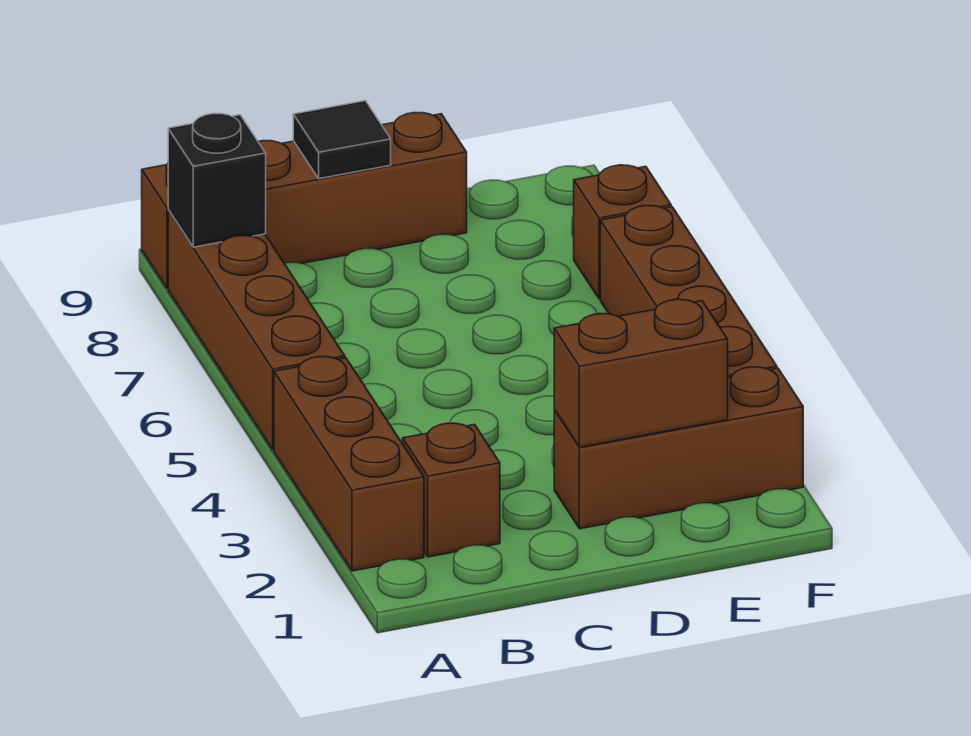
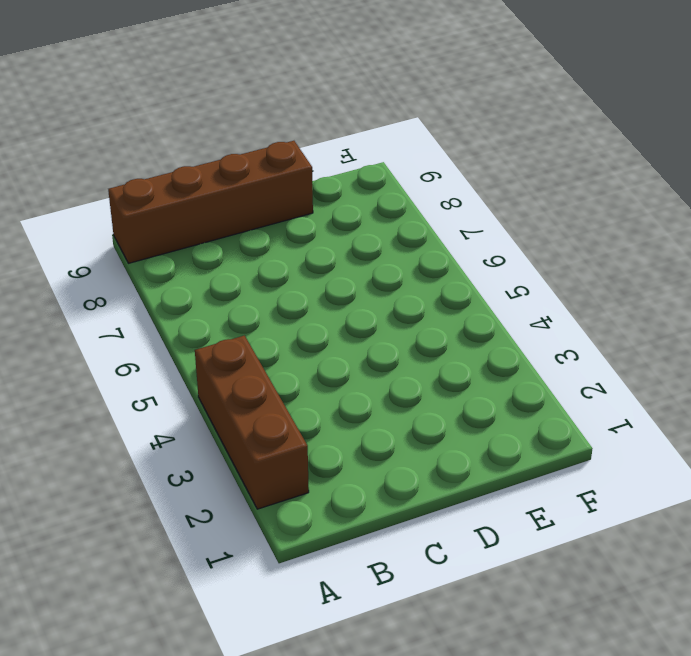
none -> brown brick A5:A8 level 1
none -> brown brick B2 level 1

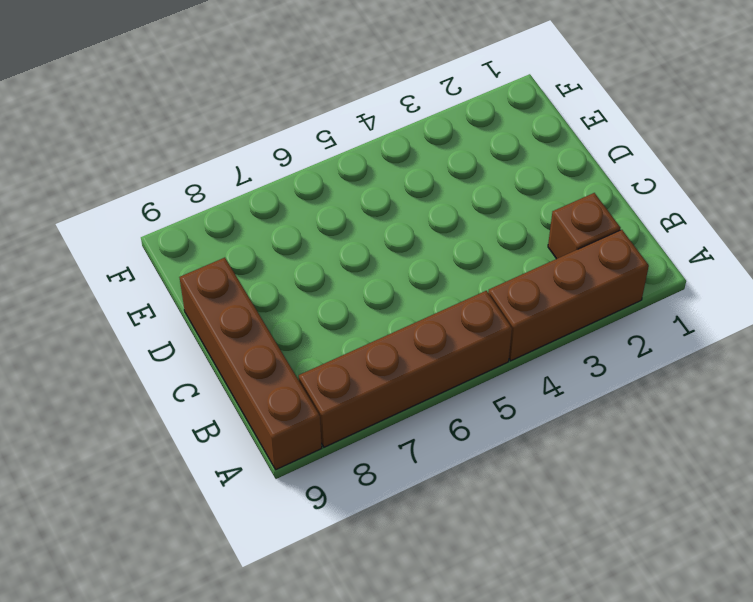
none -> brown brick D2:F2 level 1
none -> brown brick F3:F6 level 1

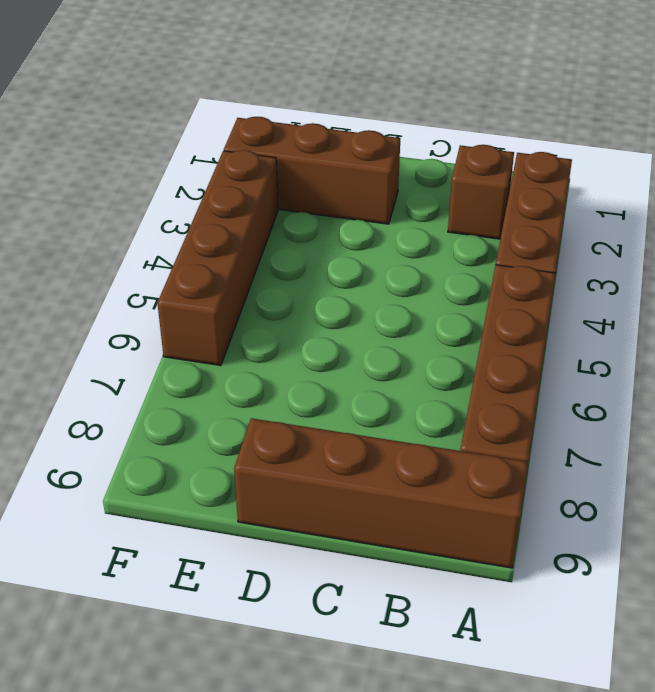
none -> brown brick F7 level 1
none -> black brick A8 level 2

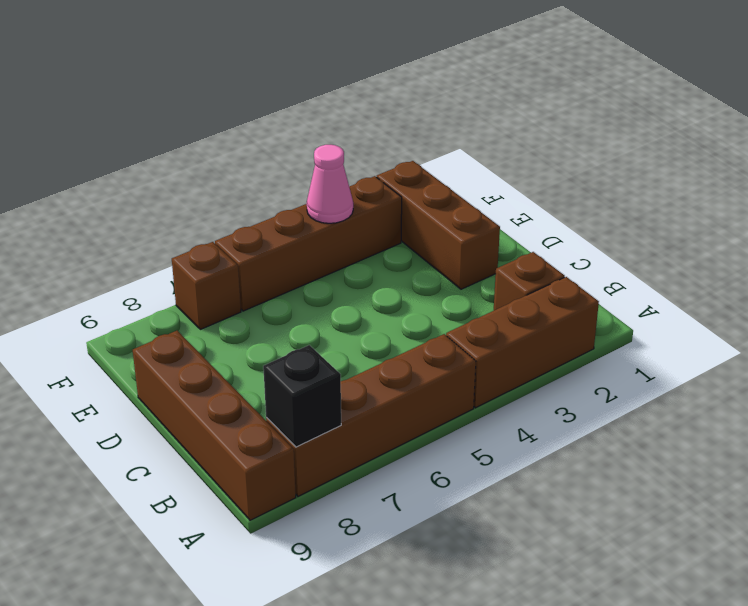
pink cone F4 level 2 -> none
none -> black tile C9 level 2
none -> brown brick D2:E2 level 2

